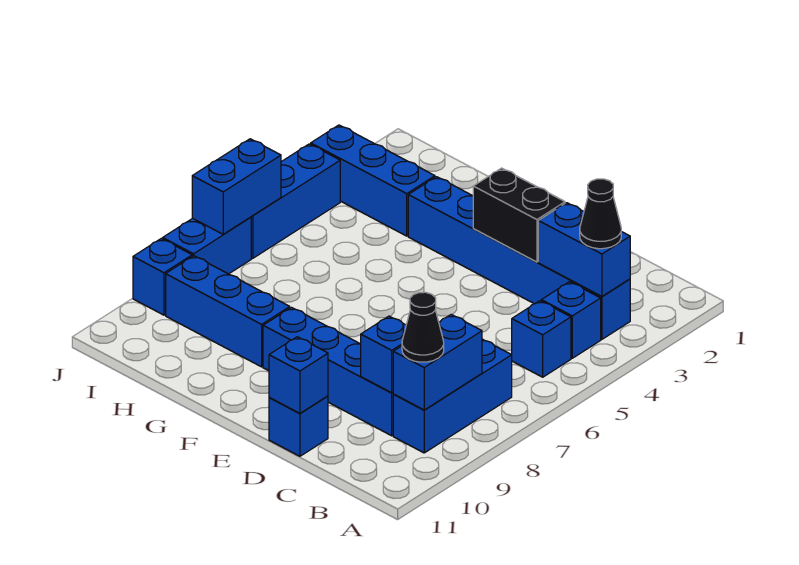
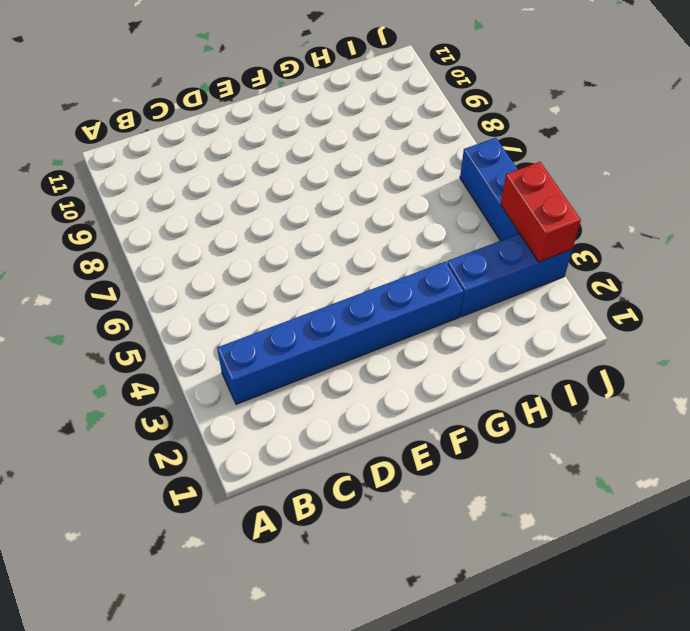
red brick J3:J4 level 2 -> none
none -> blue brick B4 level 1
none -> blue brick B5 level 1
none -> blue brick B7:B9 level 1

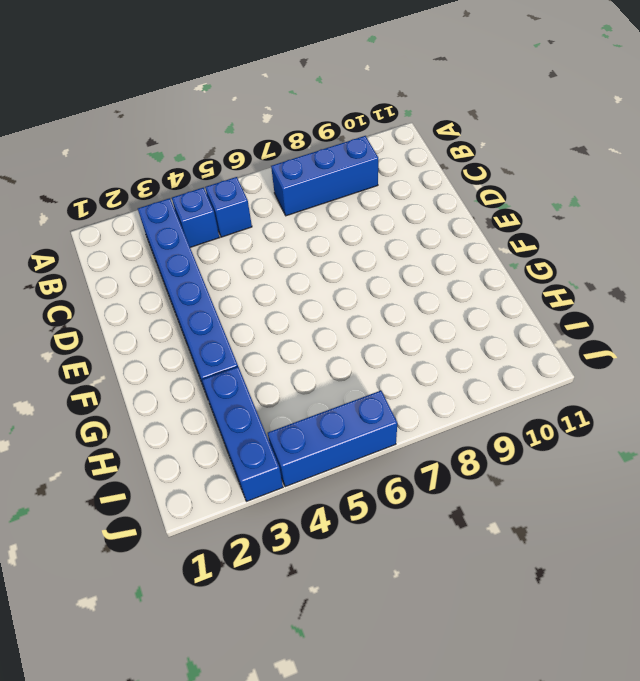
none -> blue brick C9:F9 level 1
none -> blue brick D11 level 1
none -> blue brick G9:I9 level 1

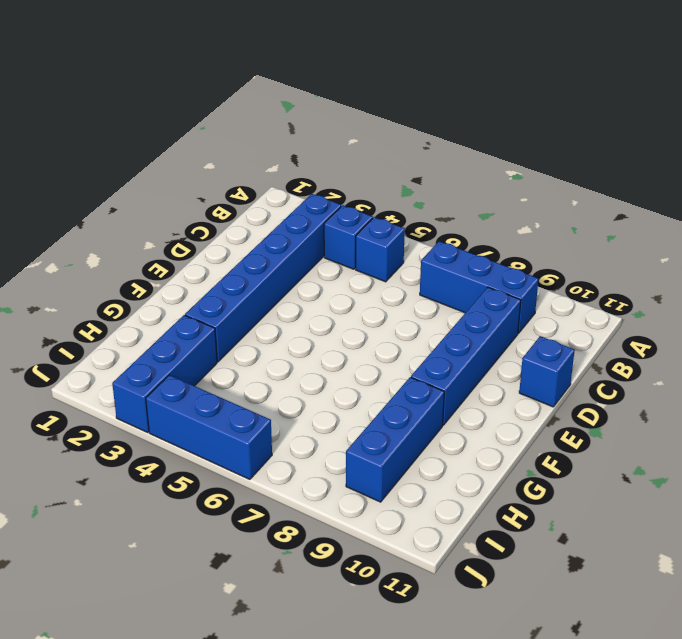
none -> blue brick J7:J8 level 1
none -> blue brick J9 level 1
none -> blue brick B3:C3 level 2

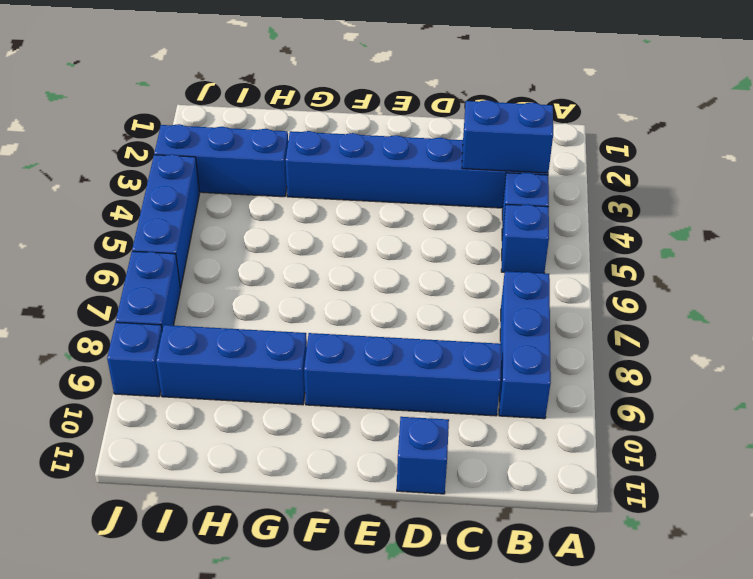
none -> blue brick B8:B9 level 2
none -> blue brick C9 level 2
none -> black brick D3:E3 level 2

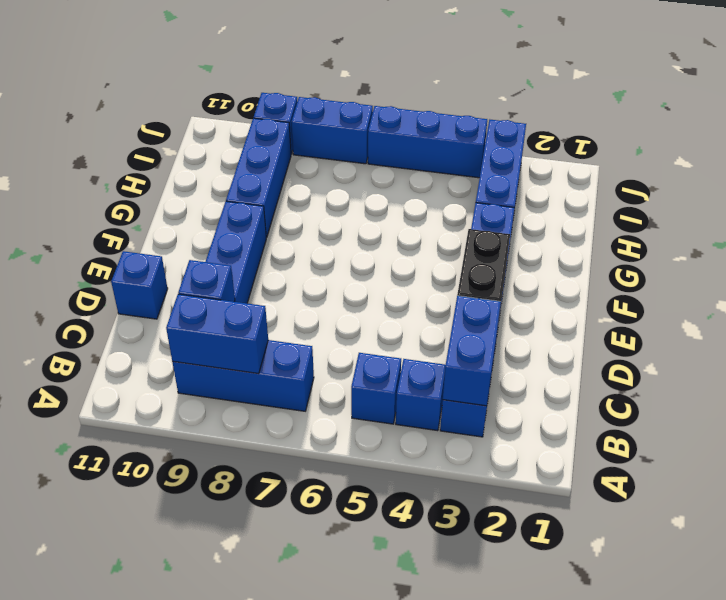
none -> blue brick D11 level 2
none -> blue brick J6:J7 level 2
none -> black cone B3 level 3

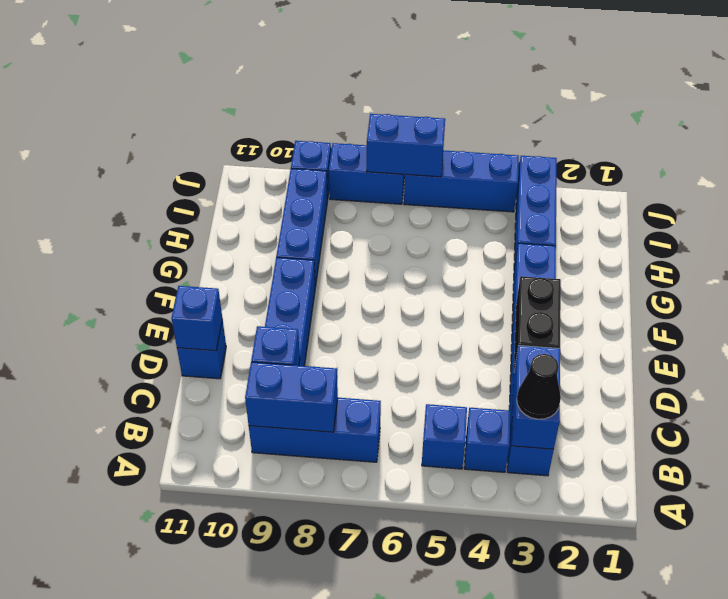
none -> black cone B9 level 3

